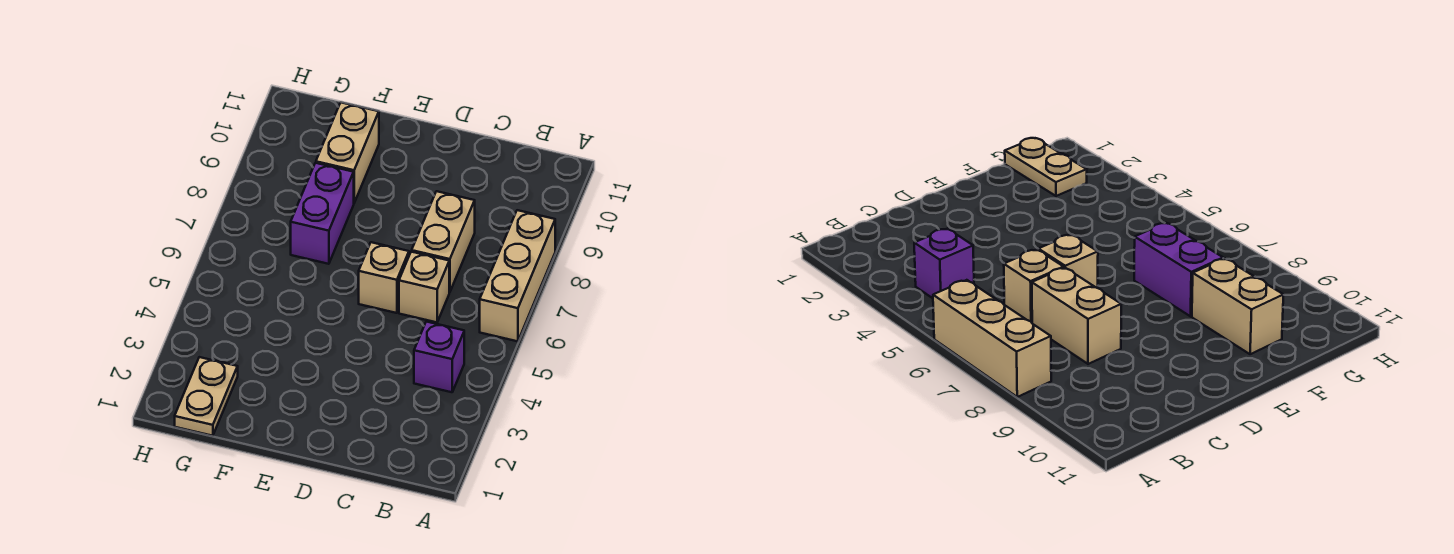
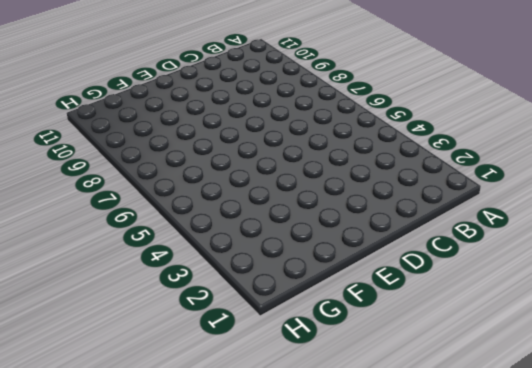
none -> tan brick A6:A8 level 1
none -> purple brick B4 level 1

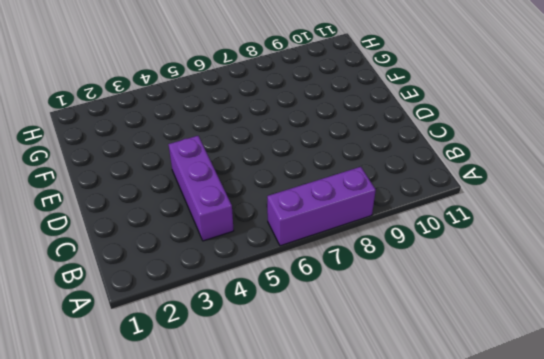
purple brick A6:A8 level 1 -> tan brick A6:A8 level 1
purple brick B4:D4 level 1 -> purple brick B4 level 1
none -> tan brick C6 level 1
none -> tan brick C7:C8 level 1

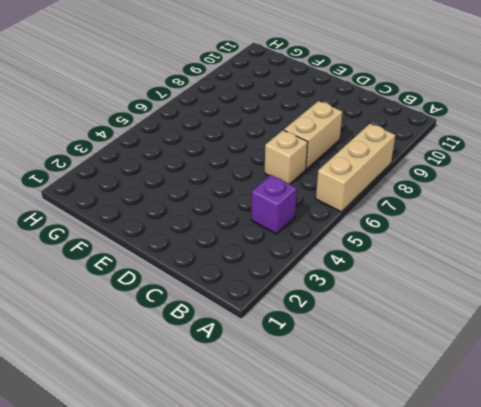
none -> tan brick D6 level 1
none -> purple brick F7:F8 level 1

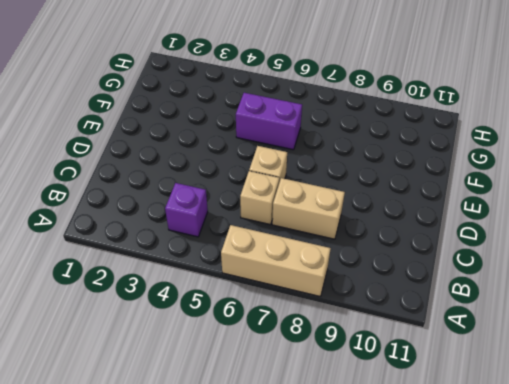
purple brick F5:F6 level 1 -> purple brick F7:F8 level 1
none -> tan brick F9:F10 level 1
none -> tan plate G1:G2 level 1

